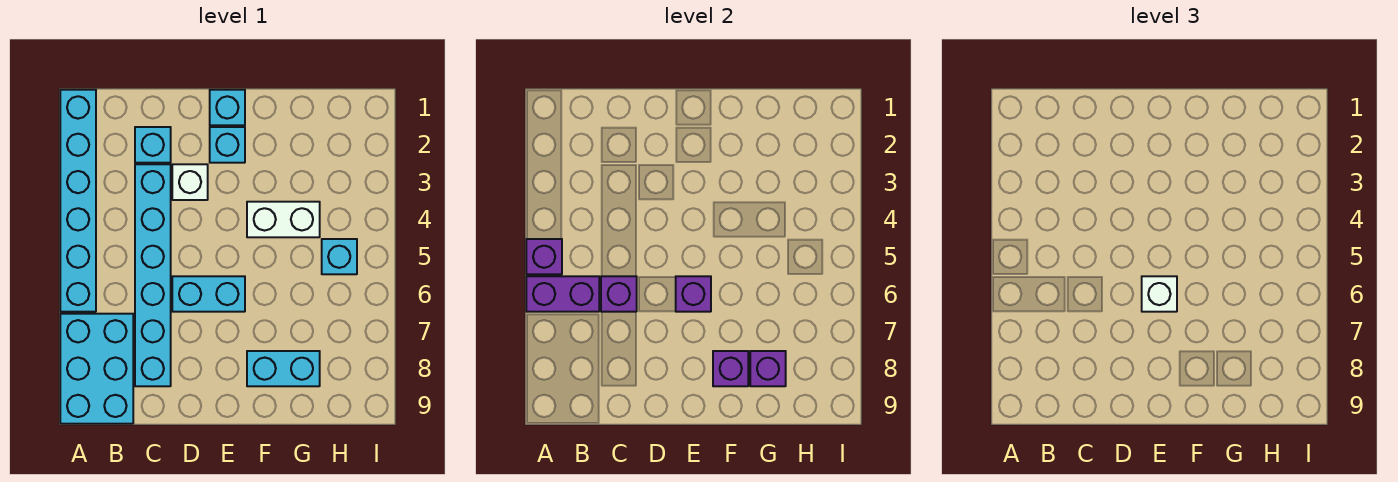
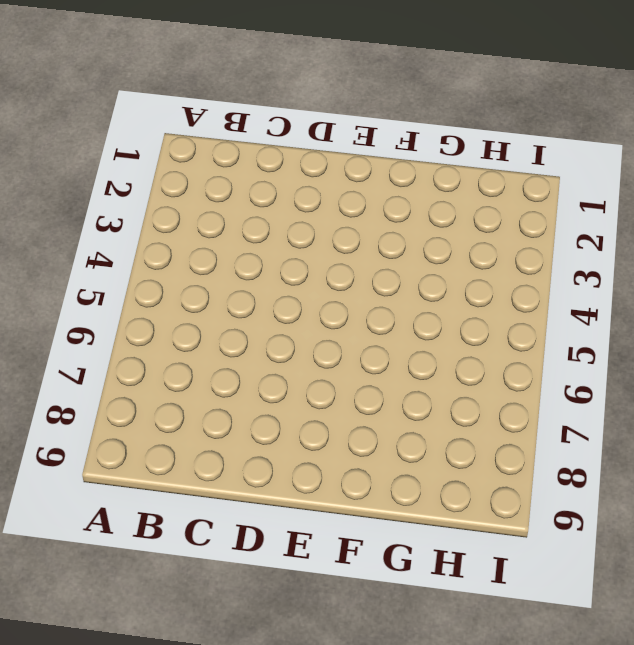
none -> cyan brick A1:A6 level 1
none -> cyan brick A7:B9 level 1
none -> cyan brick C2 level 1

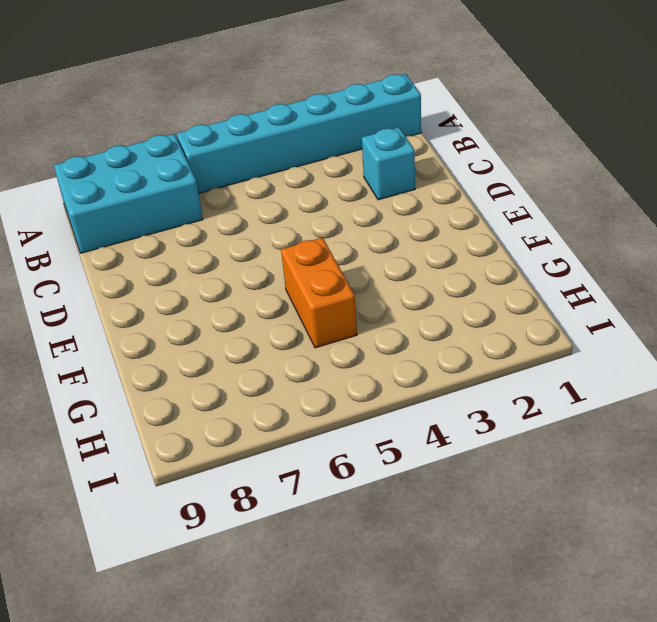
orange brick F5:G5 level 1 -> none
none -> cyan brick C3:C8 level 1
none -> white brick D3 level 1
none -> cyan brick D6:E6 level 1

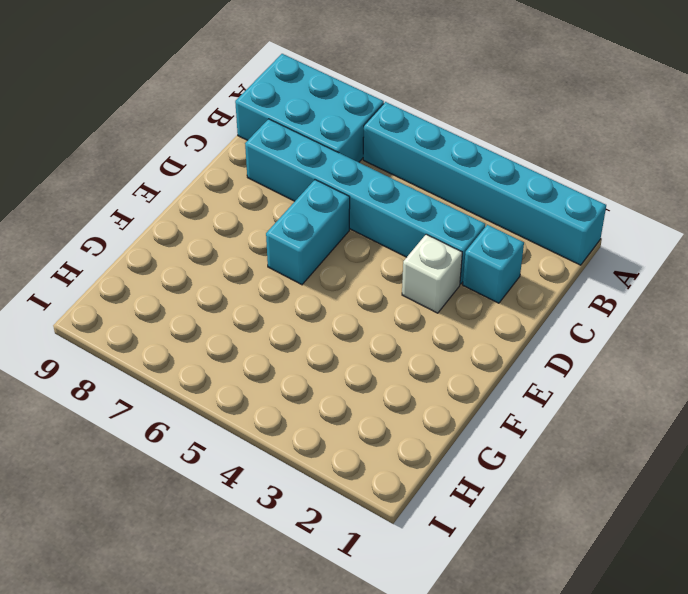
none -> cyan brick E1 level 1
none -> cyan brick E2 level 1
none -> white brick F4:G4 level 1

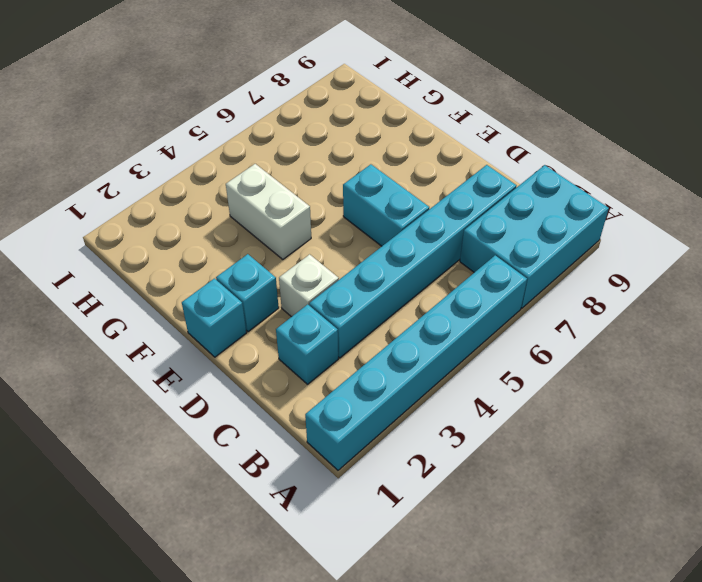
none -> cyan brick F8:G8 level 1
none -> cyan brick H5 level 1
none -> purple brick A5 level 2

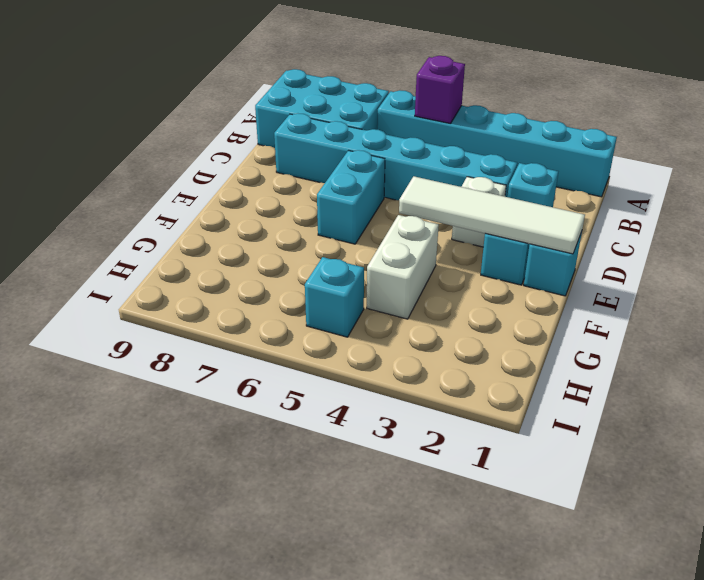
white tile E1:E4 level 2 -> none
none -> cyan brick F8:G8 level 1
none -> purple brick A6:B6 level 2
none -> purple brick C6 level 2

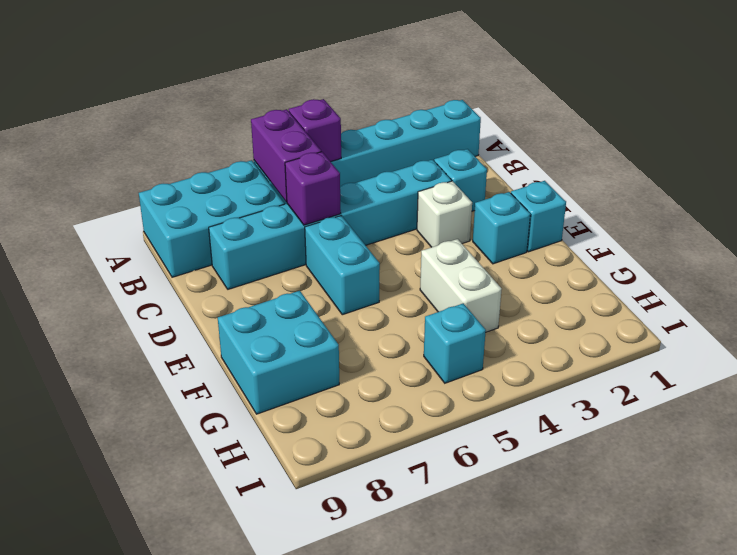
cyan brick F8:G9 level 1 -> cyan brick F8:G8 level 1
none -> purple brick E6 level 2
none -> purple brick F8 level 2
none -> purple brick G8 level 2

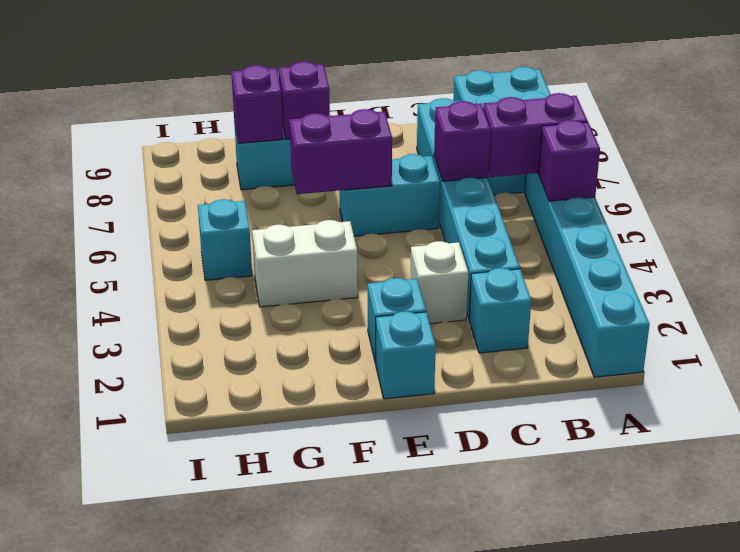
purple brick E6:F6 level 2 -> purple brick E6 level 2
none -> white brick E6 level 3

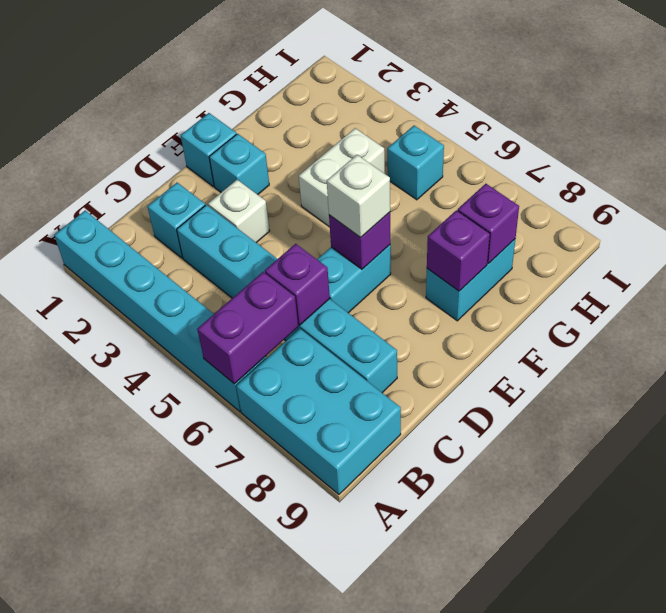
none -> purple brick A5 level 2

